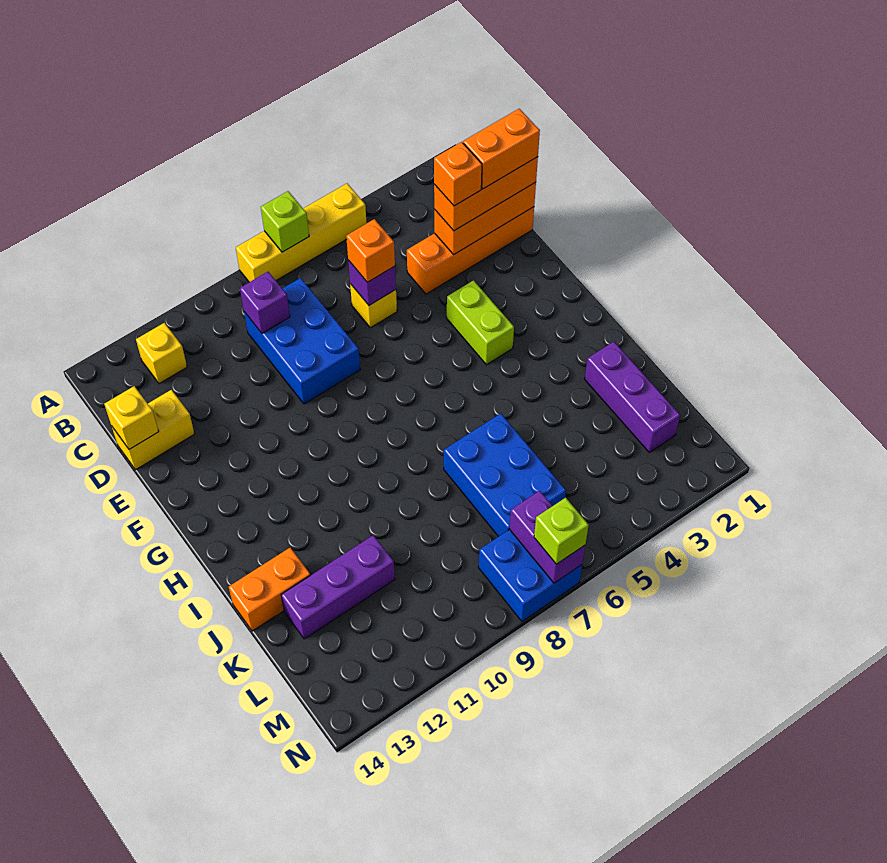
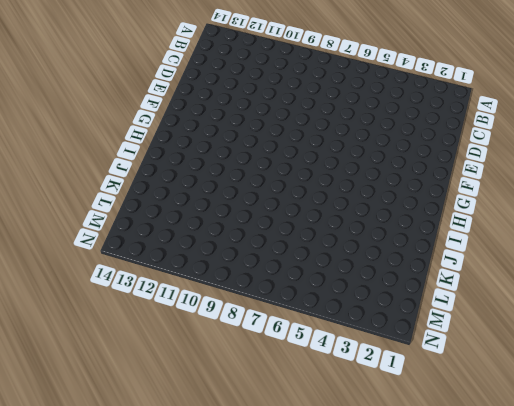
none -> yellow brick A5:A8 level 1
none -> yellow brick B12 level 1
none -> blue brick C8:E9 level 1

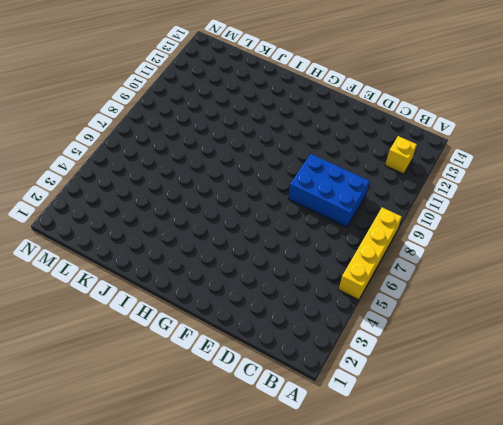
none -> orange brick D1:D4 level 1
none -> yellow brick D6 level 1
none -> yellow brick D13:D14 level 1

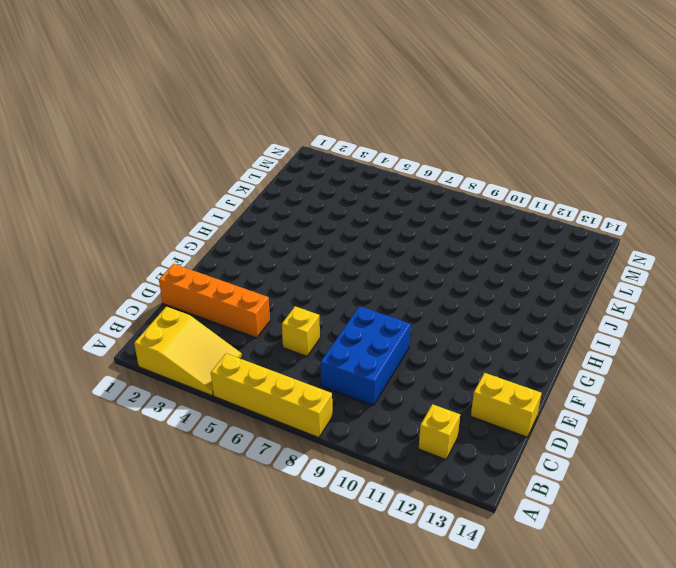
yellow slope A2:B4 level 1 top 2 -> none
none -> lime brick F4:G4 level 1
none -> purple brick J2:L2 level 1
none -> blue brick J6:L7 level 1

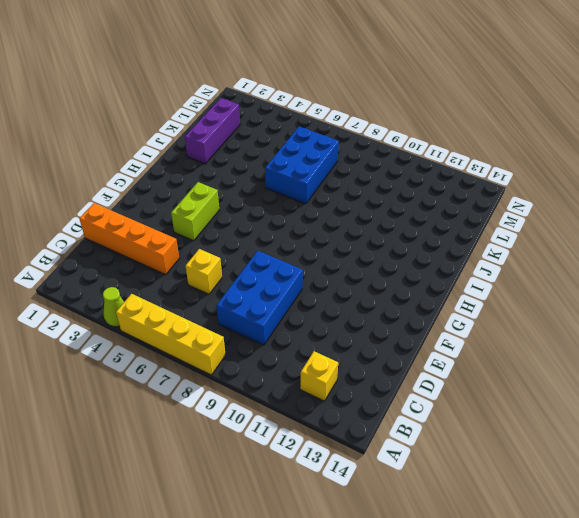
lime cone A4 level 1 -> none
none -> yellow brick D13:D14 level 1
none -> orange brick J13:J14 level 1
none -> purple brick K11:K13 level 1

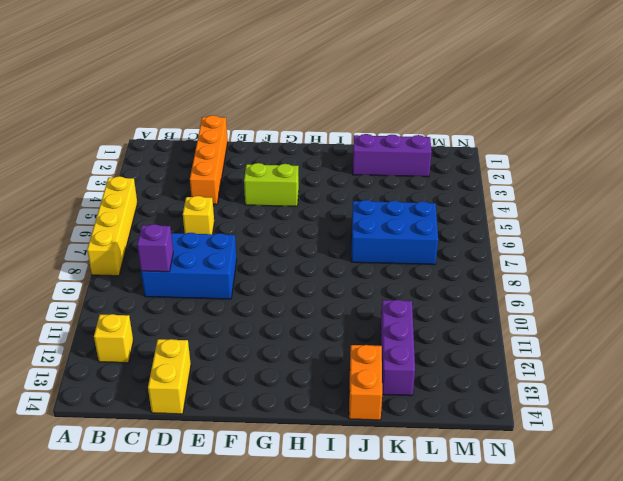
none -> blue brick M7:N8 level 1
none -> lime brick A7 level 2
none -> orange brick D1:D3 level 2

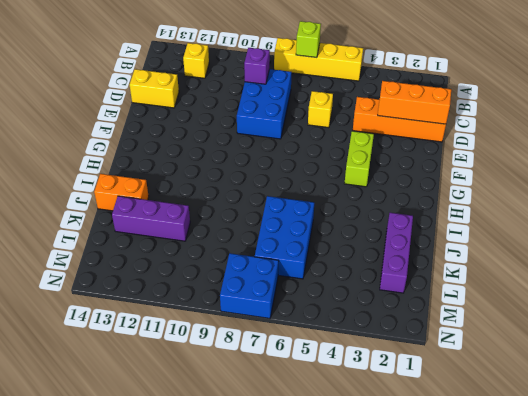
none -> purple brick D6 level 2
none -> yellow brick D14 level 2
none -> purple brick M7:N7 level 2

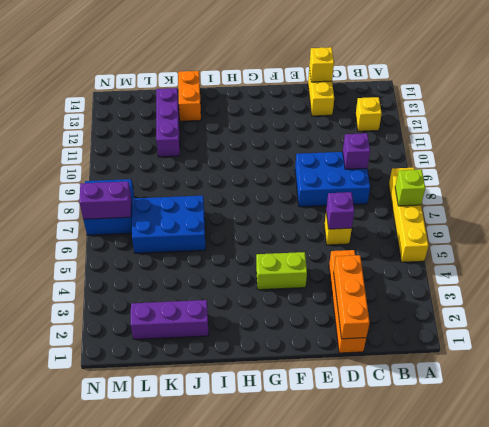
none -> orange brick D1:D3 level 3
none -> orange brick D6 level 3
none -> lime brick N7 level 3

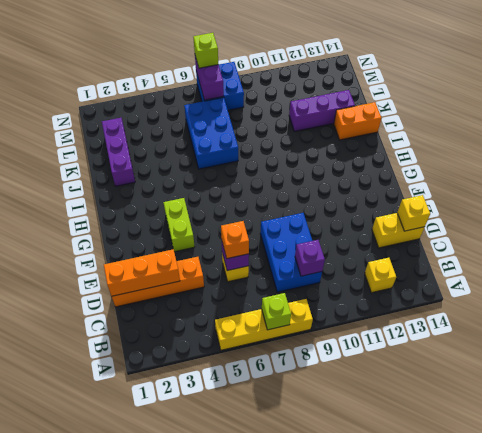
none -> orange brick D1:D3 level 3
none -> orange brick D1:D2 level 4
none -> orange brick D3 level 4

